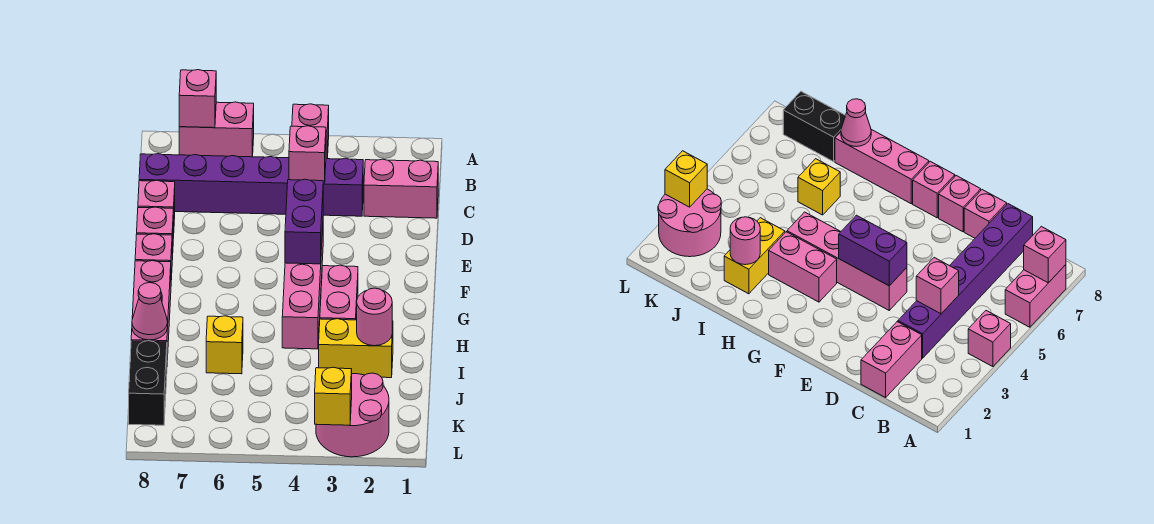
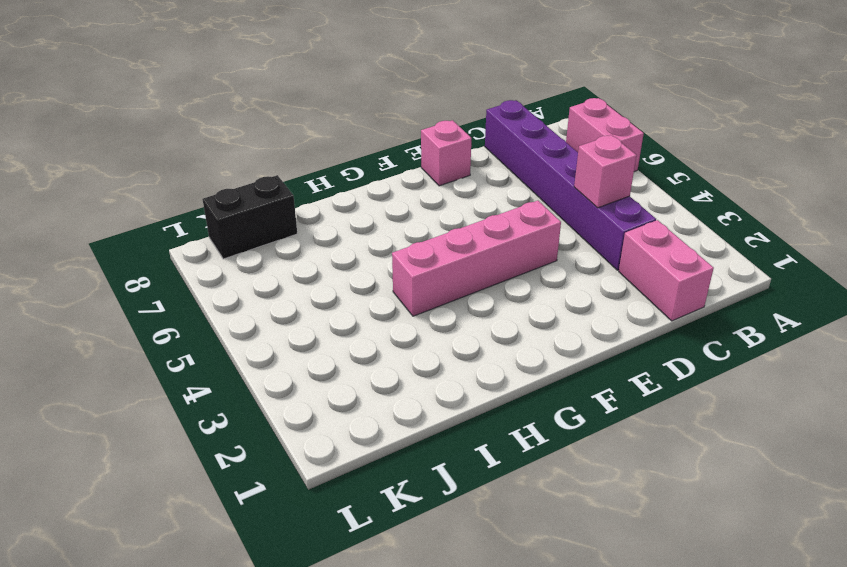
none -> pink brick A4 level 1
none -> pink brick D8 level 1
none -> pink brick F8 level 1

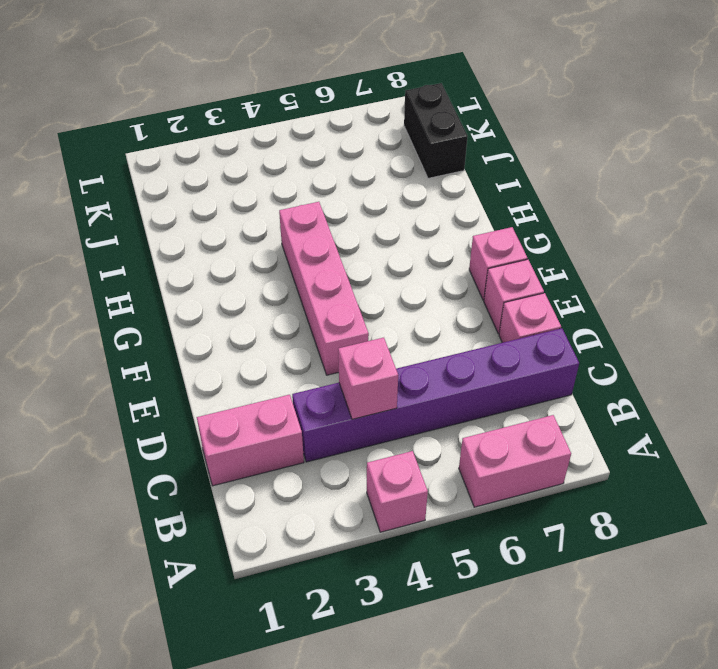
none -> pink brick G3:H3 level 1
none -> pink brick G8:I8 level 1
none -> yellow brick I2:I3 level 1

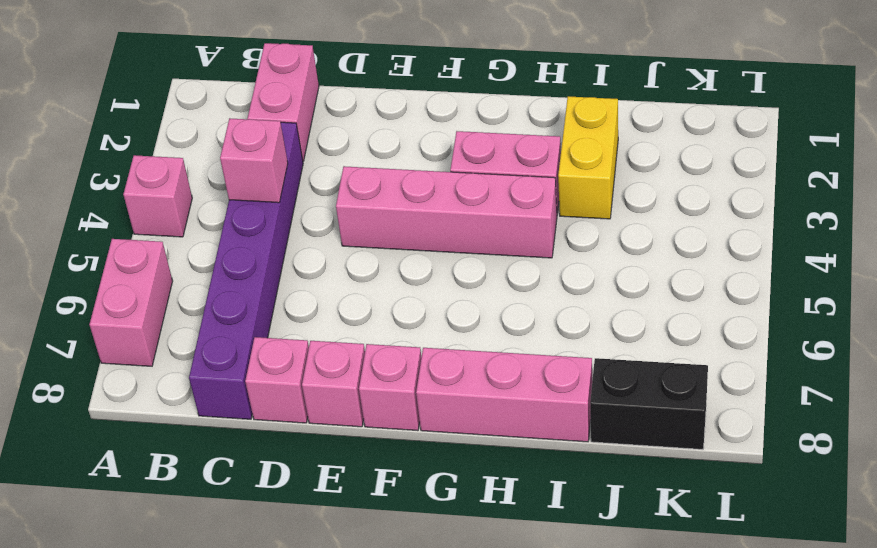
none -> yellow brick I6 level 1
none -> pink round brick K2:L3 level 1
none -> pink brick A7 level 2

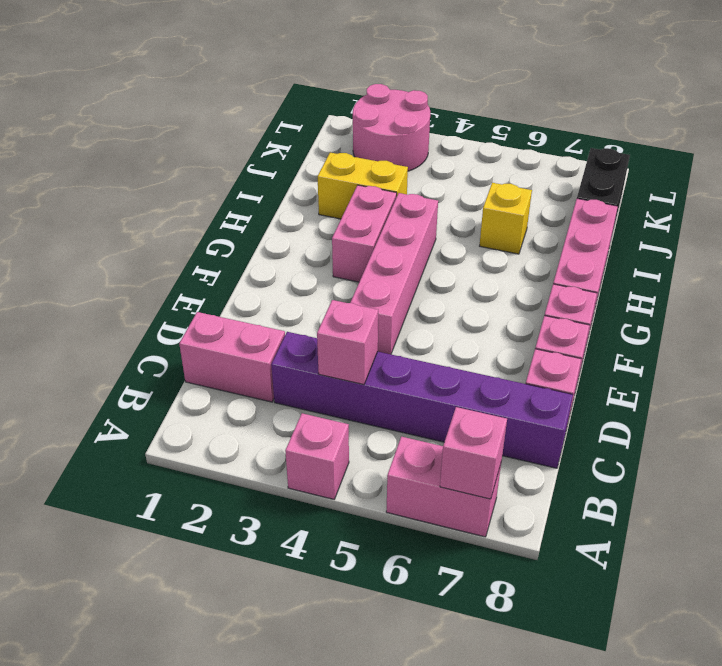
none -> purple brick E4:F4 level 2
none -> pink round brick I2 level 2
none -> pink cone I8 level 2

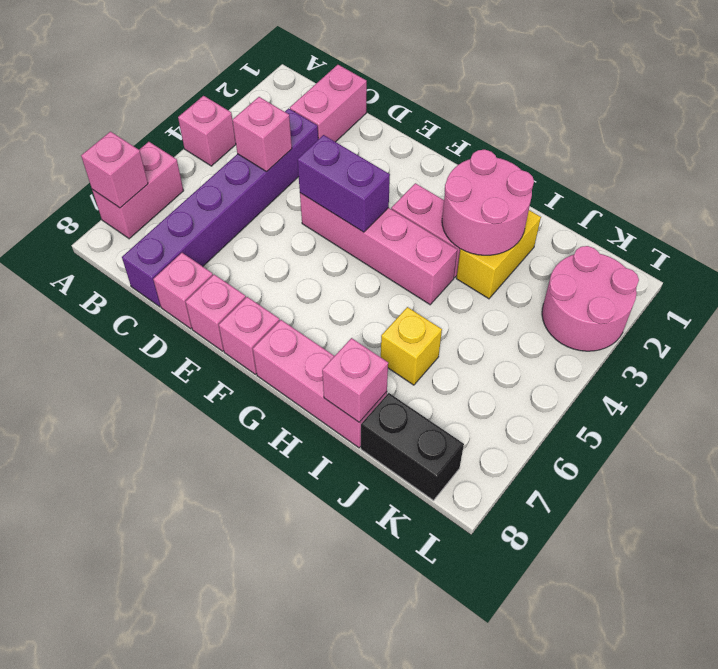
pink round brick H2:I3 level 2 -> pink round brick I2 level 2
pink brick I8 level 2 -> pink cone I8 level 2
none -> yellow brick L3 level 2

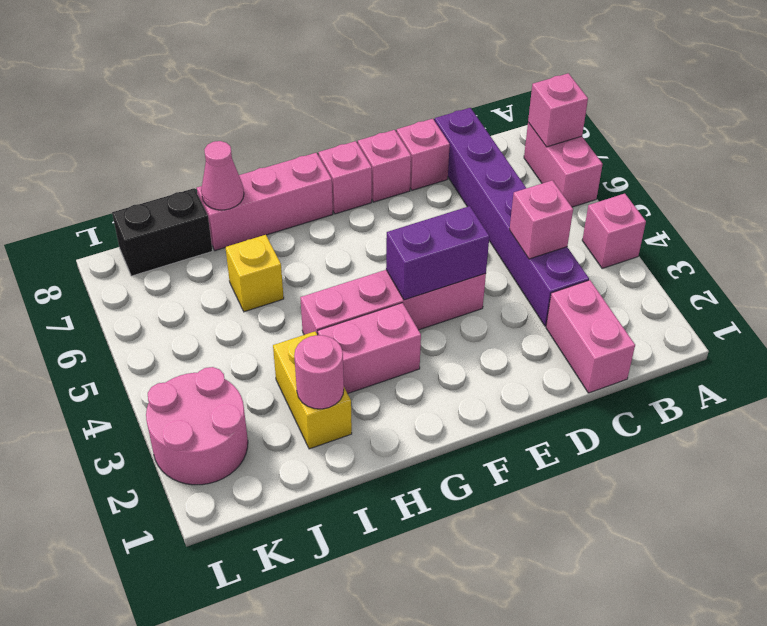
none -> yellow brick L3 level 2

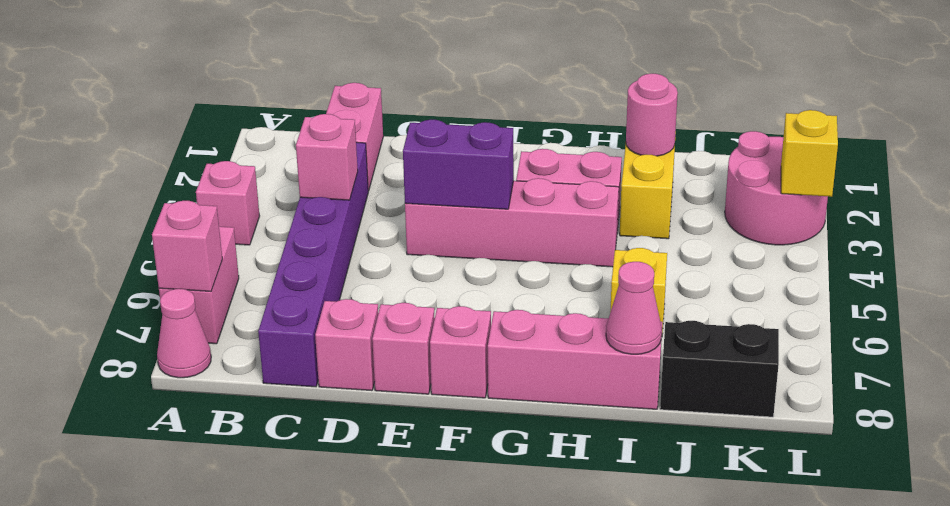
pink cone A8 level 1 -> none

